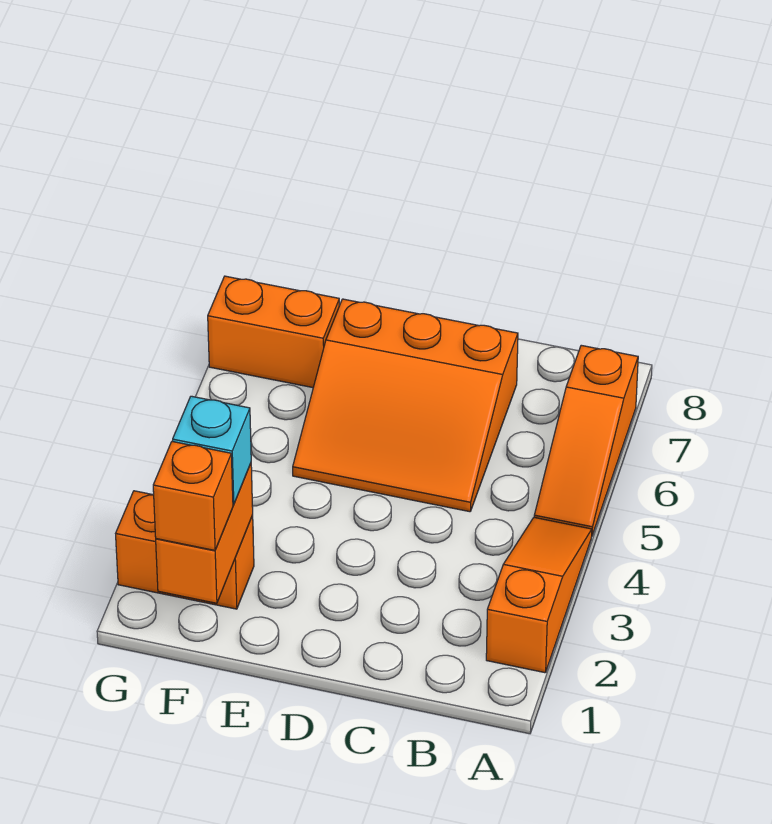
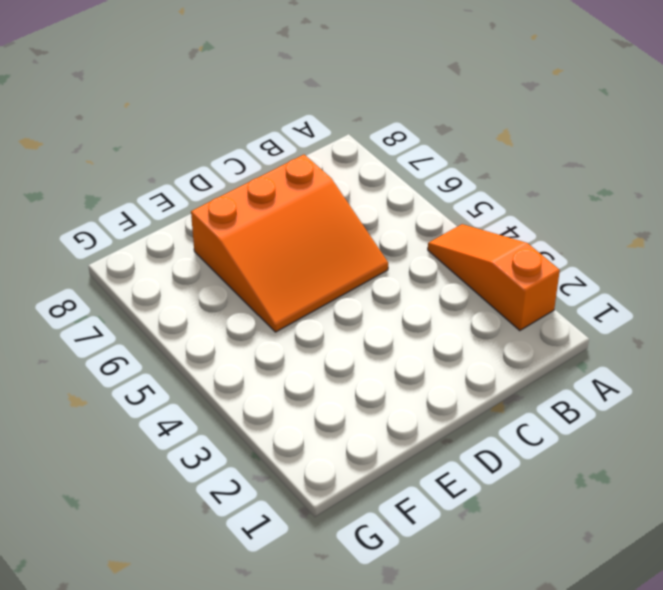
none -> orange slope A5:A7 level 1 top 7
none -> orange brick F2:G2 level 1

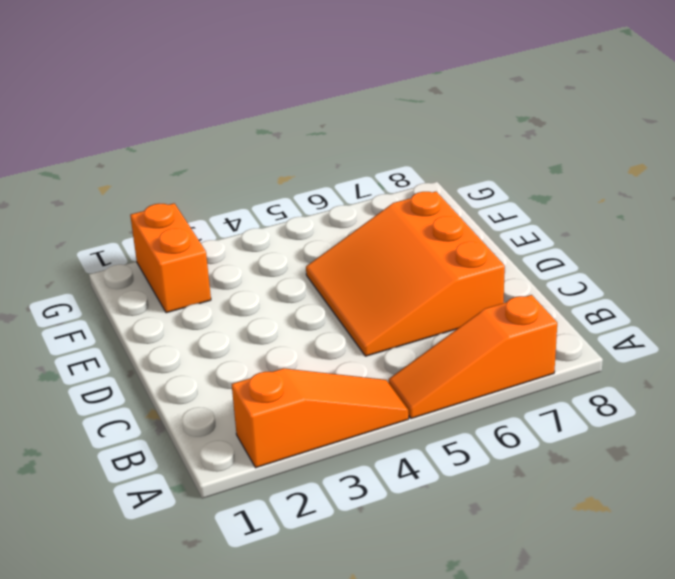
none -> orange brick F7:G7 level 1
none -> orange brick F1:F2 level 2

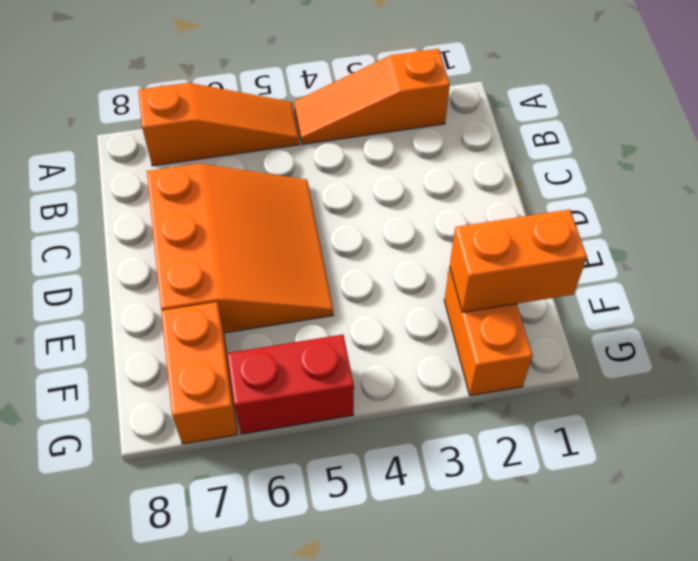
red brick G5:G6 level 1 -> none
none -> orange brick F1 level 3
none -> cyan brick F2 level 3

